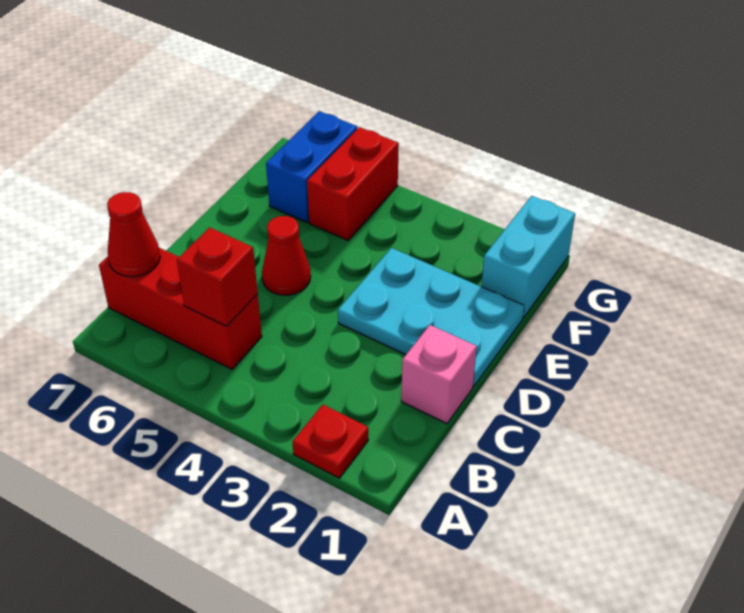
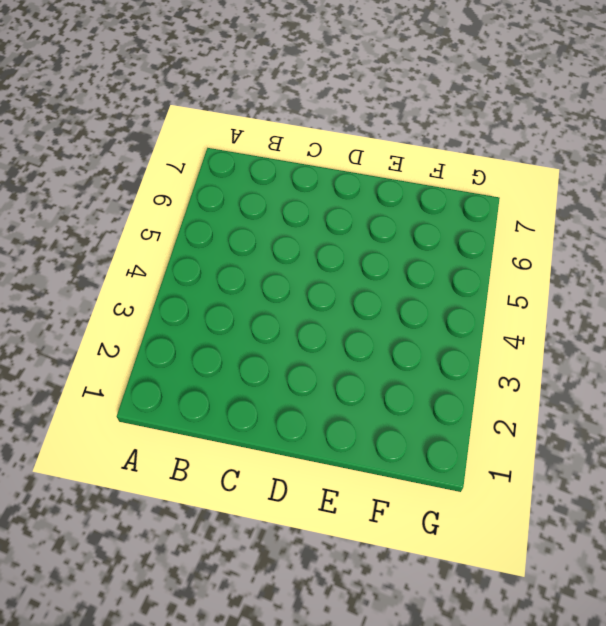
none -> red plate A2 level 1
none -> red brick B5:B7 level 1

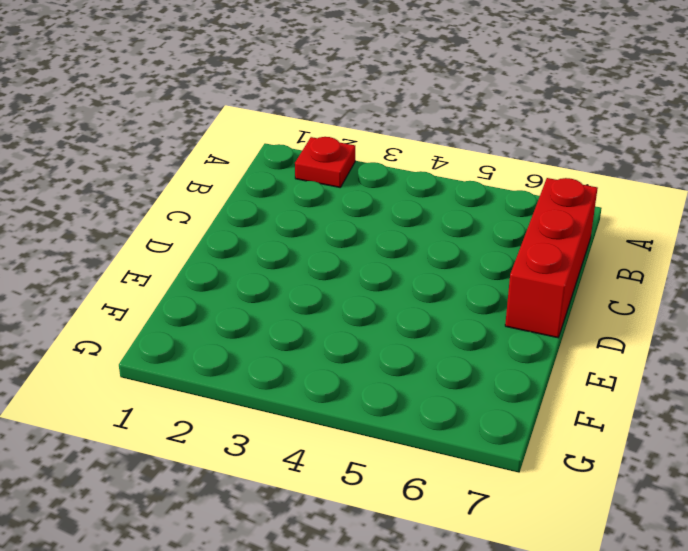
red brick B7:D7 level 1 -> red brick B5:B7 level 1
none -> pink brick C1 level 1
none -> cyan plate D1:E3 level 1

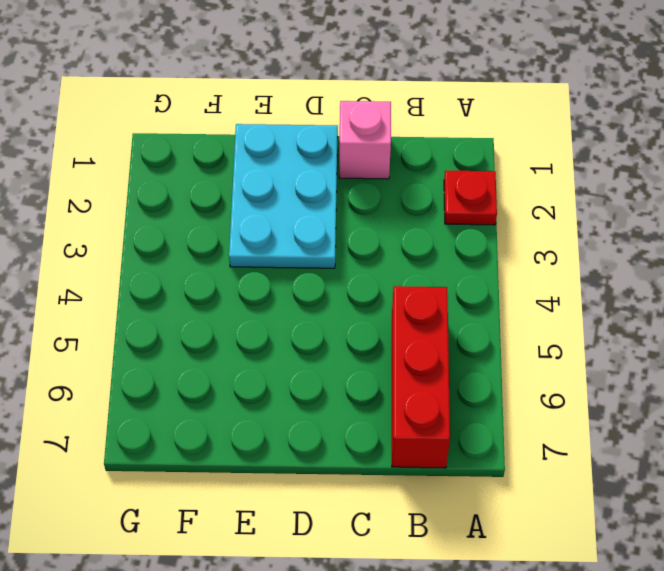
none -> red cone D5 level 1
none -> cyan brick F1:G1 level 1

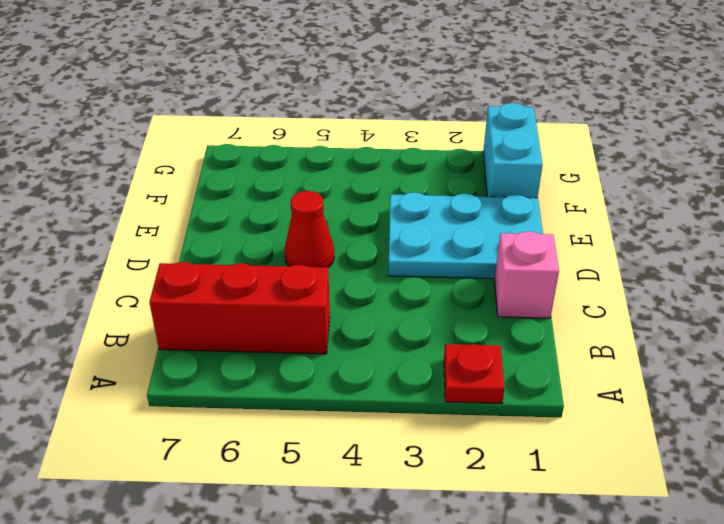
none -> red brick F5:G5 level 1
none -> blue brick F6:G6 level 1

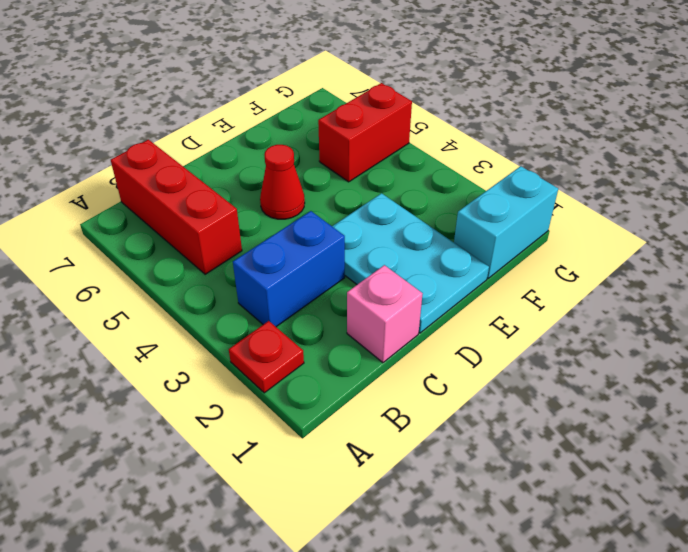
blue brick B3:C3 level 1 -> blue brick F6:G6 level 1
none -> red brick B5 level 2
none -> red cone B7 level 2

